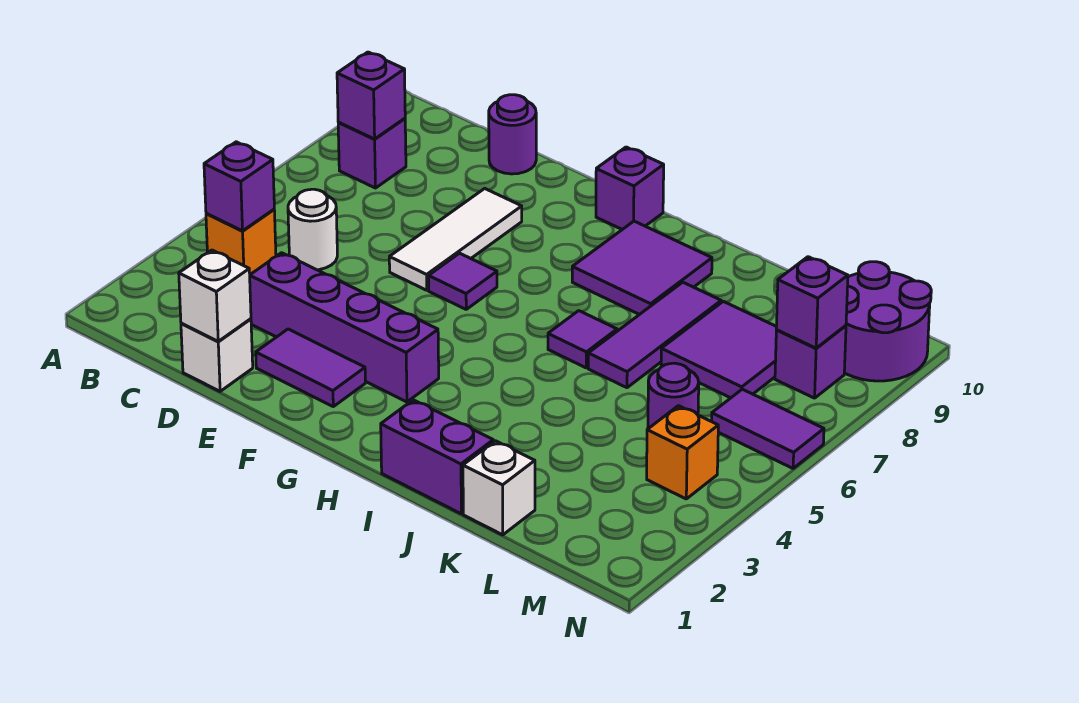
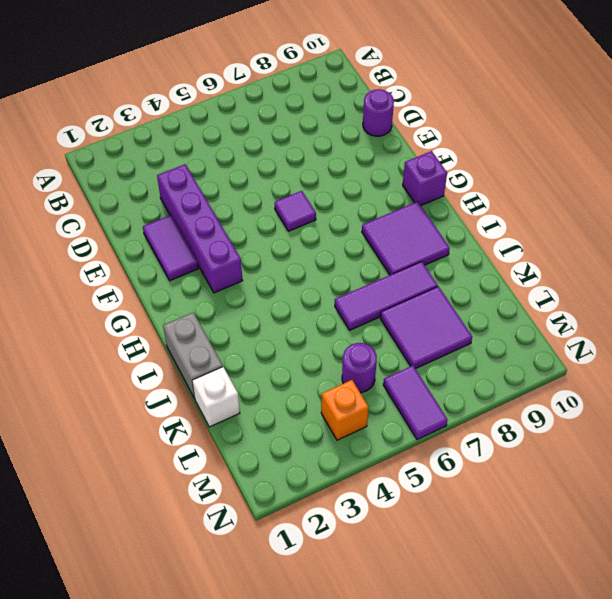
grey brick I1:J1 level 1 -> purple brick I1:J1 level 1
none -> orange brick B4 level 1
none -> purple brick B8 level 1
none -> white round brick C5 level 1

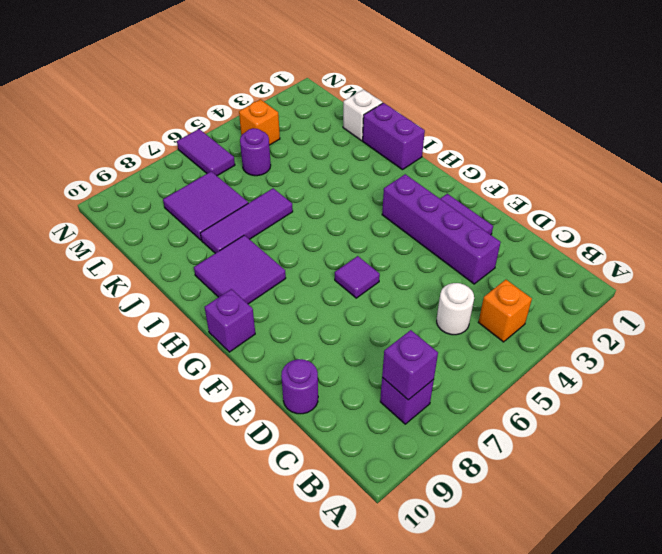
none -> white brick D1 level 1
none -> white tile E6:E8 level 1
none -> purple tile I6 level 1

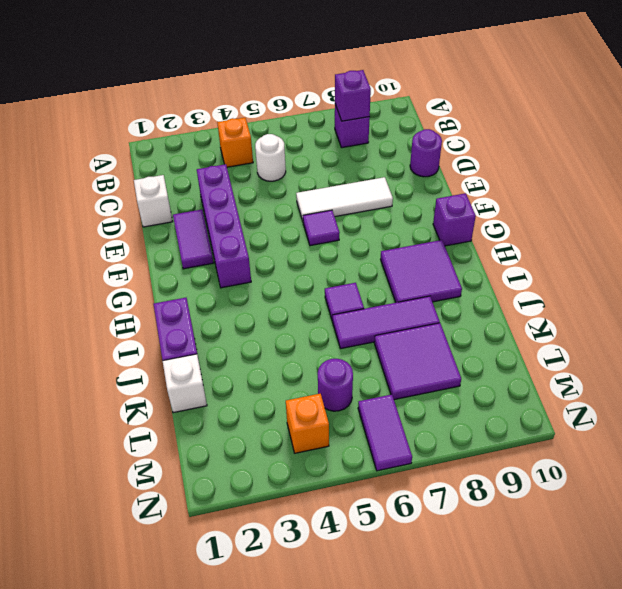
none -> purple brick M8 level 1
none -> purple round brick M9:N10 level 1
none -> purple brick B4 level 2

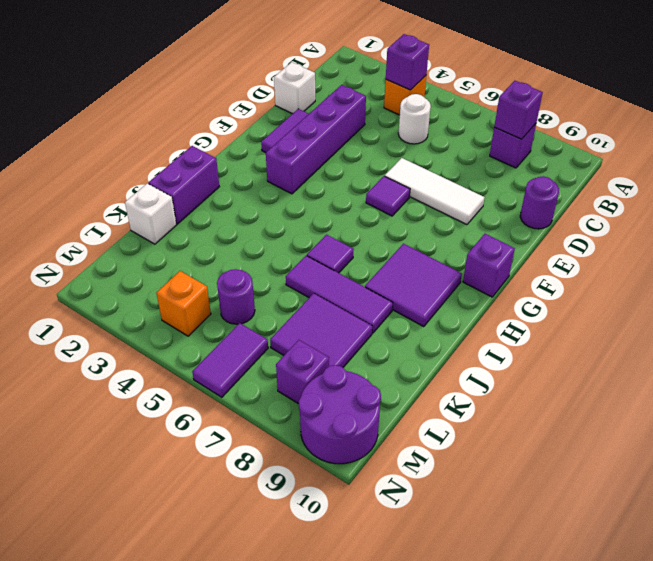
none -> white brick D1 level 2
none -> purple brick M8 level 2

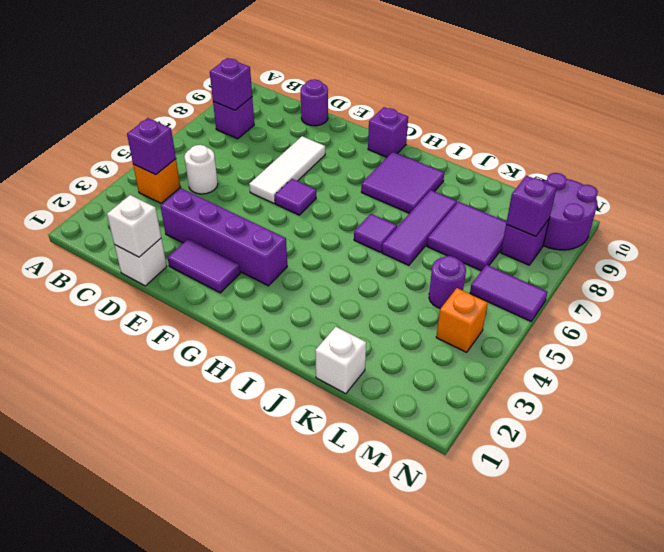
none -> purple brick I1:J1 level 1

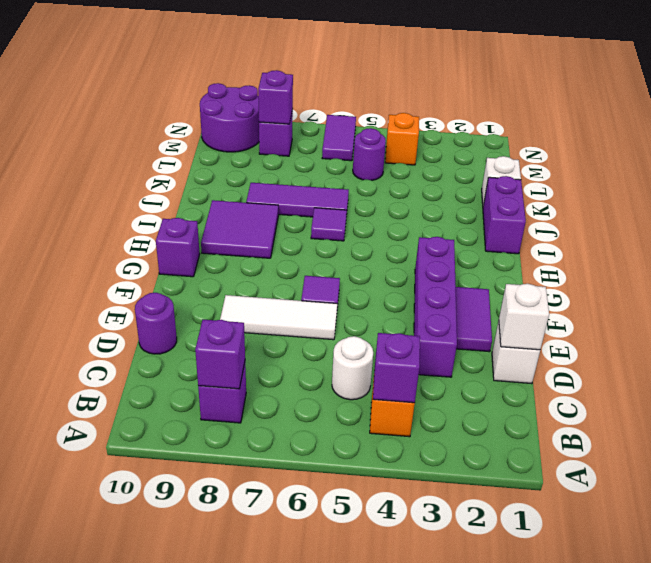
none -> purple tile K7:L8 level 1

